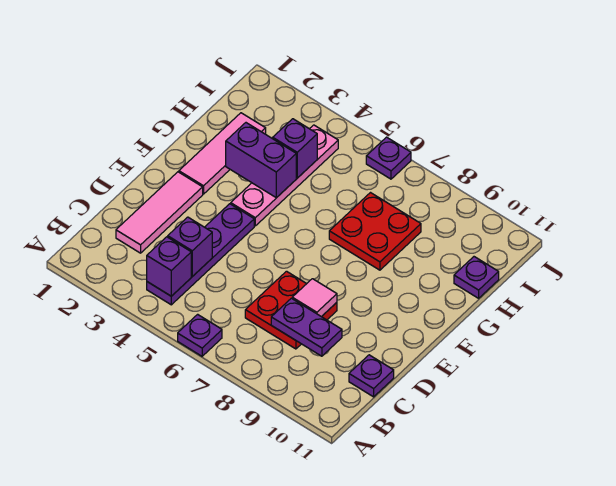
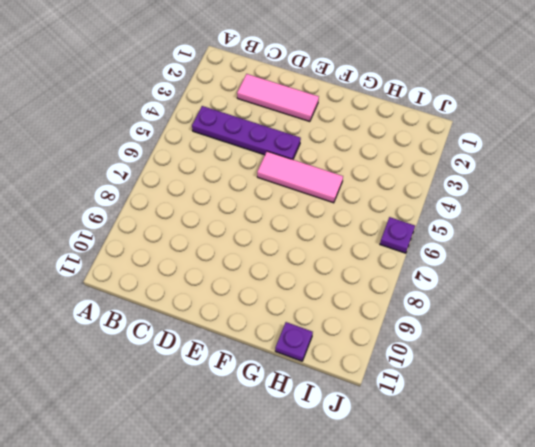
pink tile E5:G5 level 1 -> pink tile F2:H2 level 1
none -> purple plate A6 level 1
none -> red plate C7:D8 level 1
none -> purple plate C11 level 1

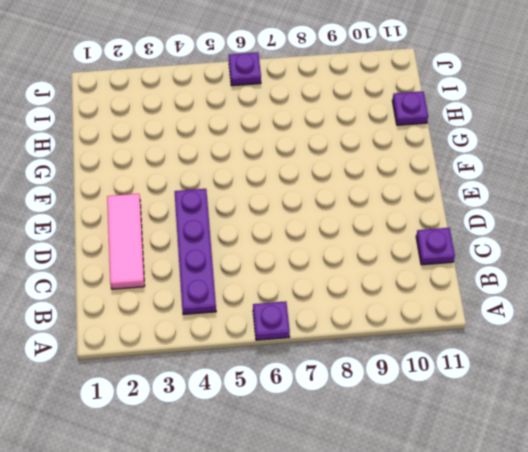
none -> red plate C7:D8 level 1
none -> pink tile F2:H2 level 1
none -> pink plate F4:I4 level 1

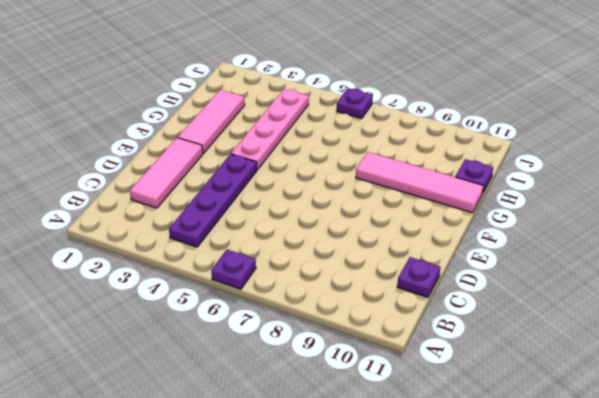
pink tile G8:G11 level 1 -> red plate G7:H8 level 1
none -> red plate C7:D8 level 1
none -> purple brick B4 level 2
none -> purple brick C4 level 2

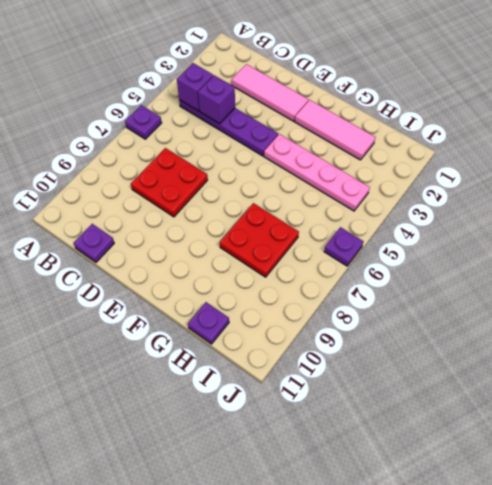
none -> purple plate C8:C9 level 2
none -> pink tile D8 level 2
none -> purple brick G3:G4 level 2

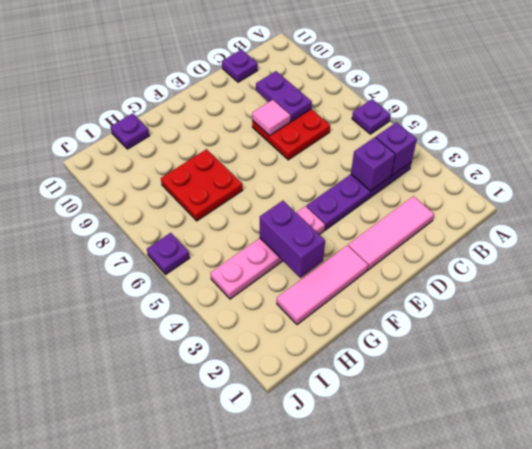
none -> purple brick H4 level 2

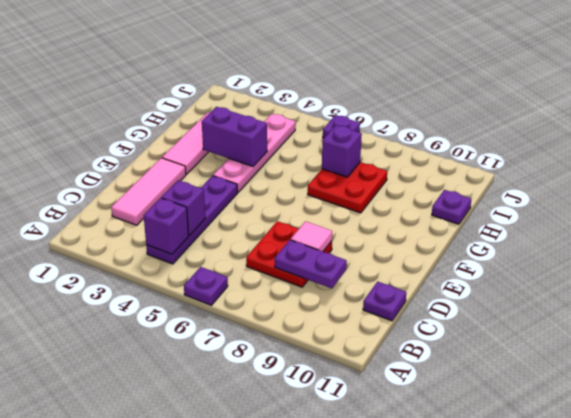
purple brick H7 level 2 -> purple brick H4 level 2

